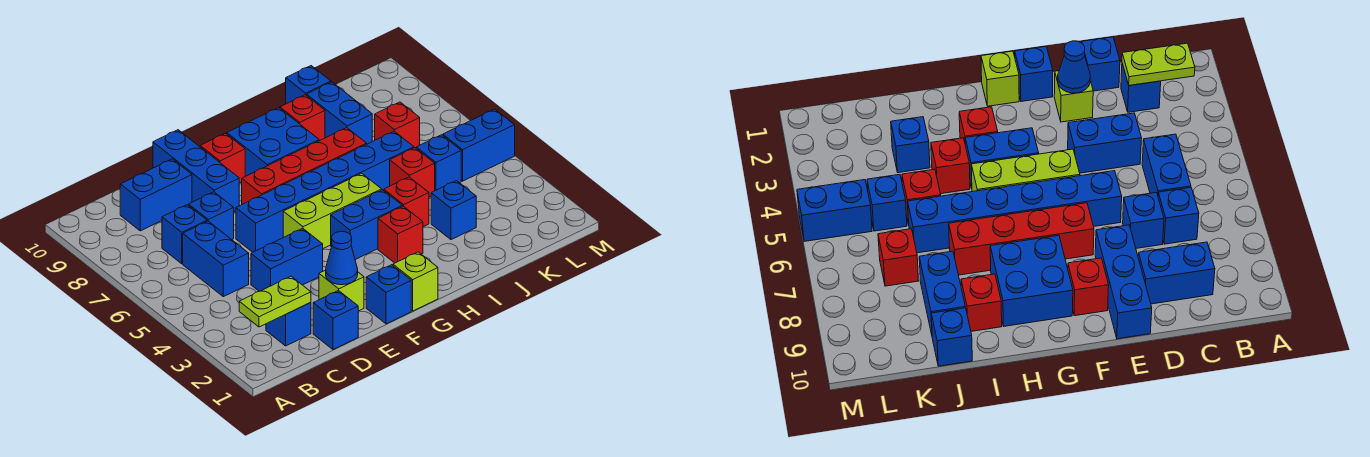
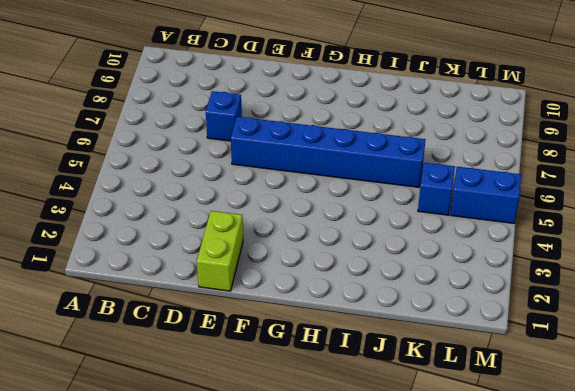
lime brick E1:E2 level 1 -> lime brick E2 level 1
none -> blue brick C2 level 1
none -> blue brick C5:C6 level 1
none -> blue brick C7 level 1

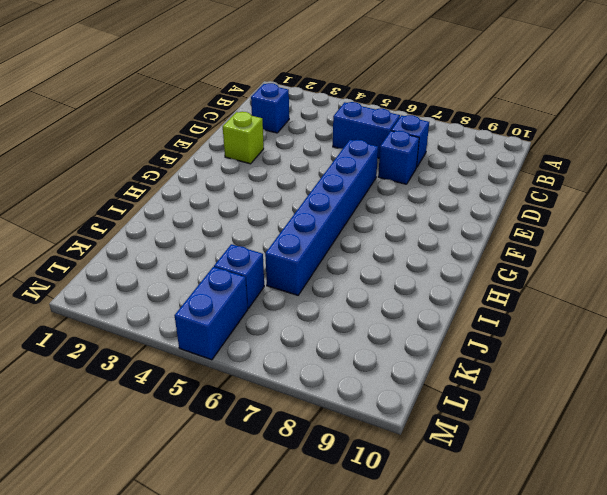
none -> blue brick C9:D9 level 1
none -> blue brick D1 level 1
none -> blue brick D4:E4 level 1

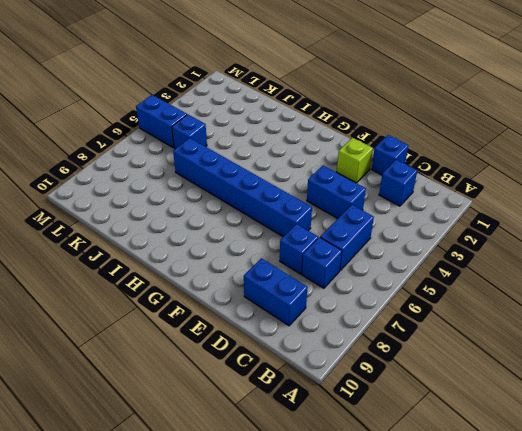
none -> blue brick E8:E10 level 1
none -> blue brick F1 level 1
none -> lime brick F5:H5 level 1

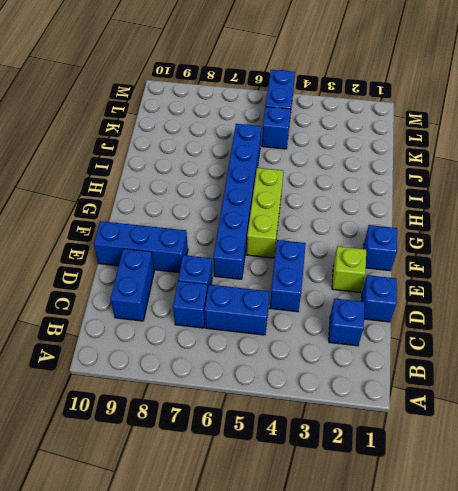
none -> red brick F7:I7 level 1
none -> red brick F9 level 1
none -> lime brick G1 level 1

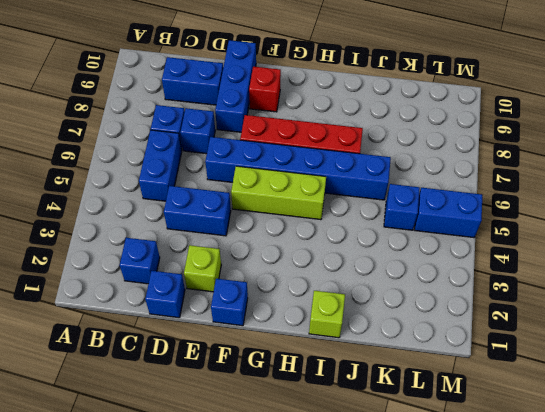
lime brick I1 level 1 -> lime brick G1 level 1
none -> blue brick G4:H4 level 1
none -> blue brick G8:H9 level 1
none -> red brick H3 level 1

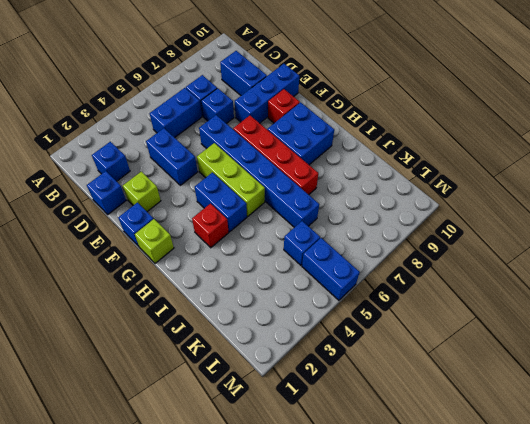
none -> red brick I4 level 1
none -> red brick I9 level 1
none -> blue brick J3 level 1

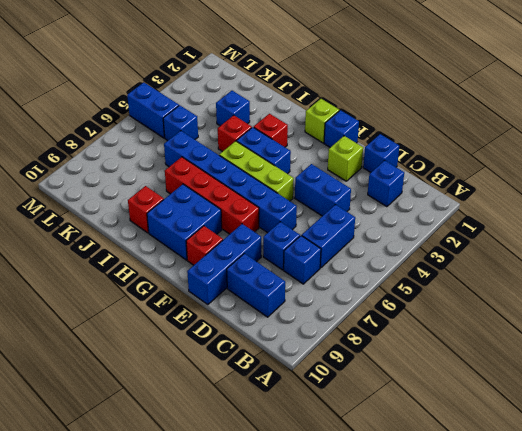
none -> red brick J5 level 1
none -> blue brick J8:J9 level 1
none -> blue brick J10 level 1

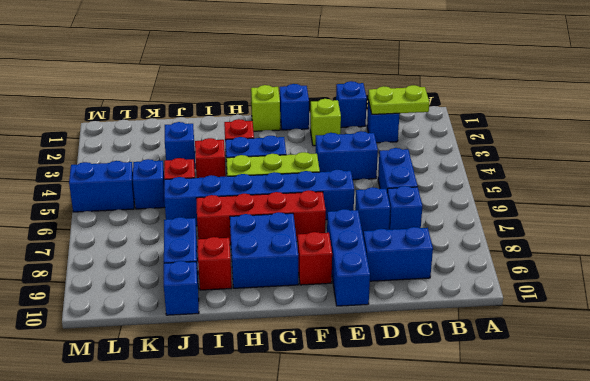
none -> red brick K7 level 1
none -> blue cone E2 level 2

